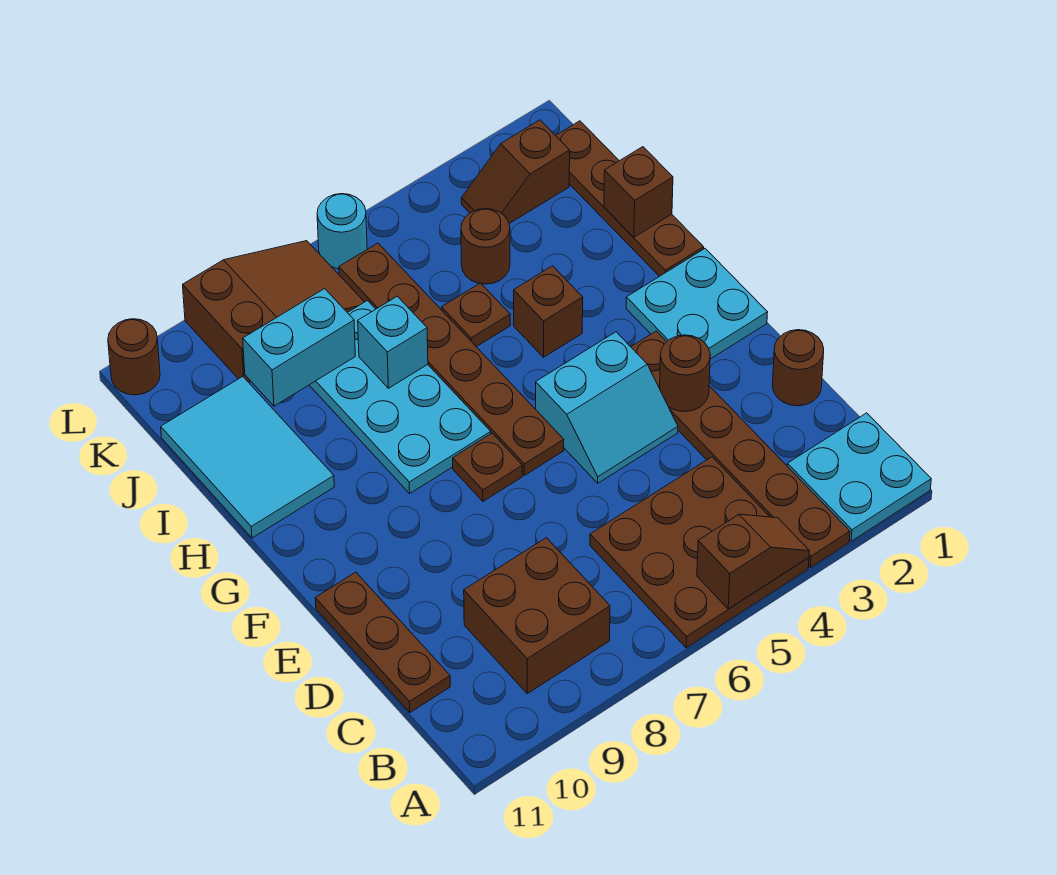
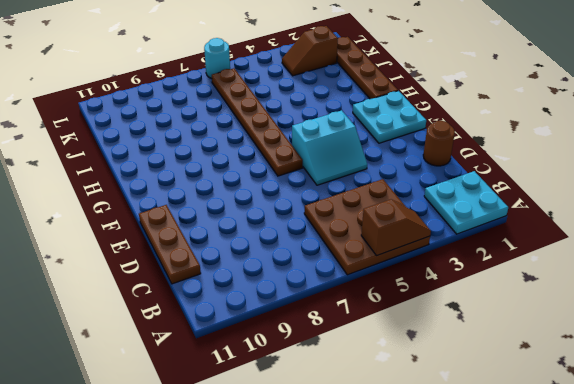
none -> brown plate A3:F3 level 1
none -> brown brick B8:C9 level 1
none -> brown plate F7 level 1

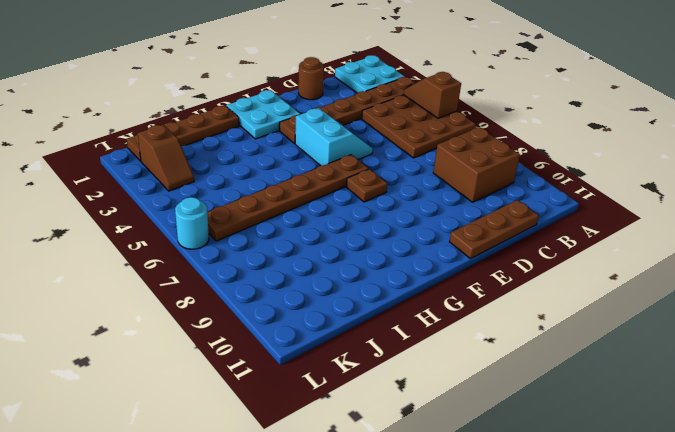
none -> cyan plate G7:J8 level 1
none -> brown brick H4 level 1
none -> cyan tile H10:J11 level 1

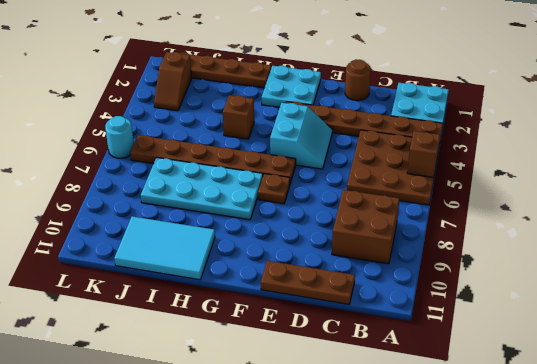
none -> brown plate I5 level 1
none -> brown round brick J4 level 1
none -> brown slope K7:L9 level 1 top 9

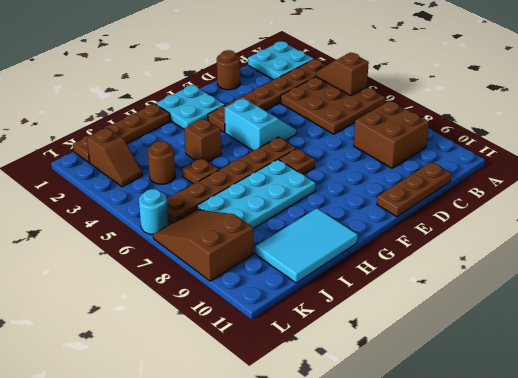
none -> brown round brick L11 level 1
none -> brown round brick E3 level 2
none -> brown brick I1 level 2

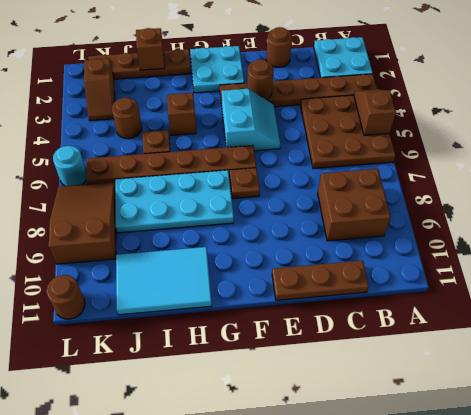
none -> cyan brick I7 level 2
none -> cyan brick J8:J9 level 2

